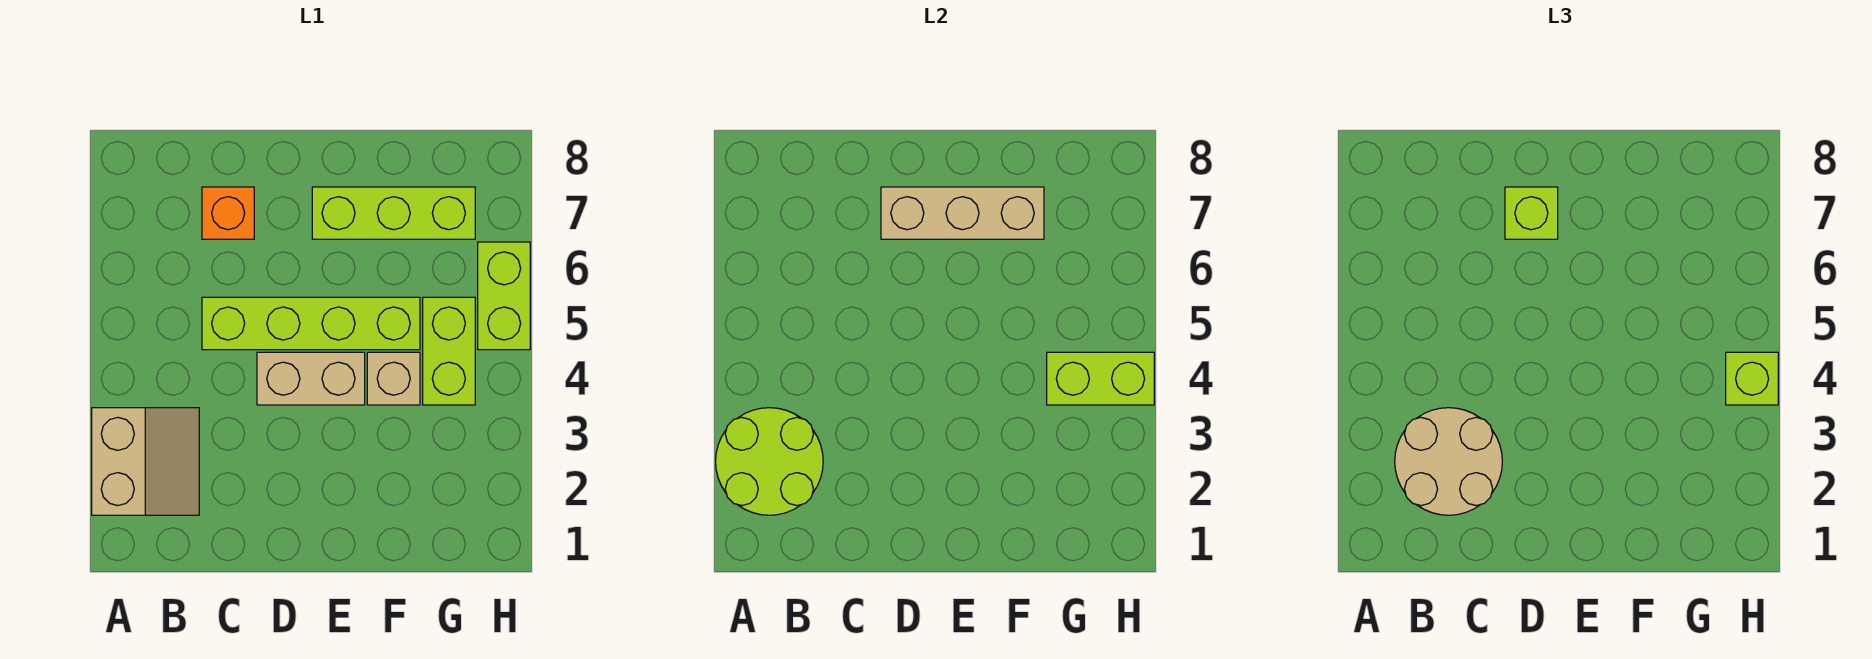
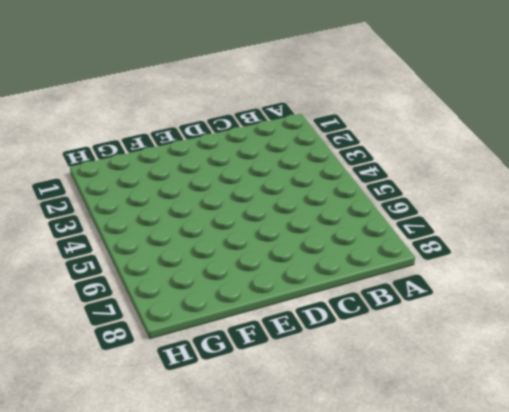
none -> tan slope A2:B3 level 1 top A
none -> lime brick C5:F5 level 1
none -> orange brick C7 level 1

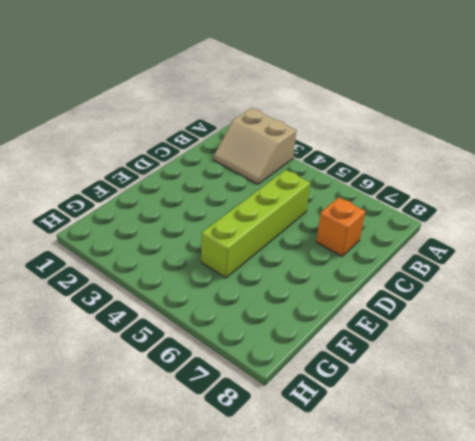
none -> tan brick D4:E4 level 1
none -> lime brick E7:G7 level 1
none -> tan brick F4 level 1

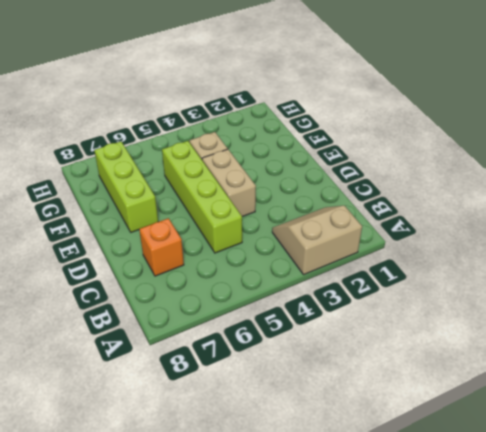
none -> lime brick G4:G5 level 1
none -> lime brick H5:H6 level 1
none -> lime round brick A2:B3 level 2

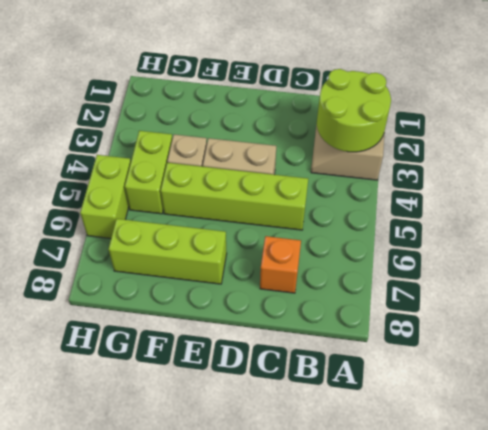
none -> tan brick D7:F7 level 2
none -> lime brick G4:H4 level 2
none -> tan round brick B2:C3 level 3

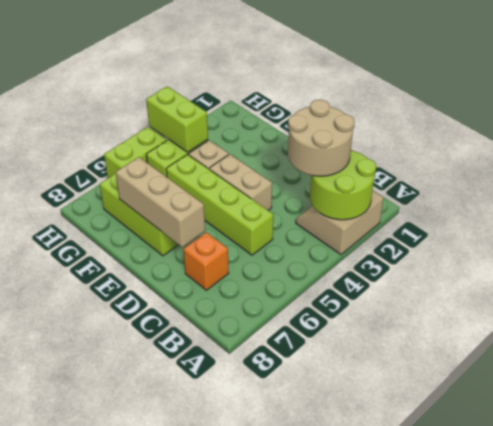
none -> lime brick D7 level 3
none -> lime brick H4 level 3

